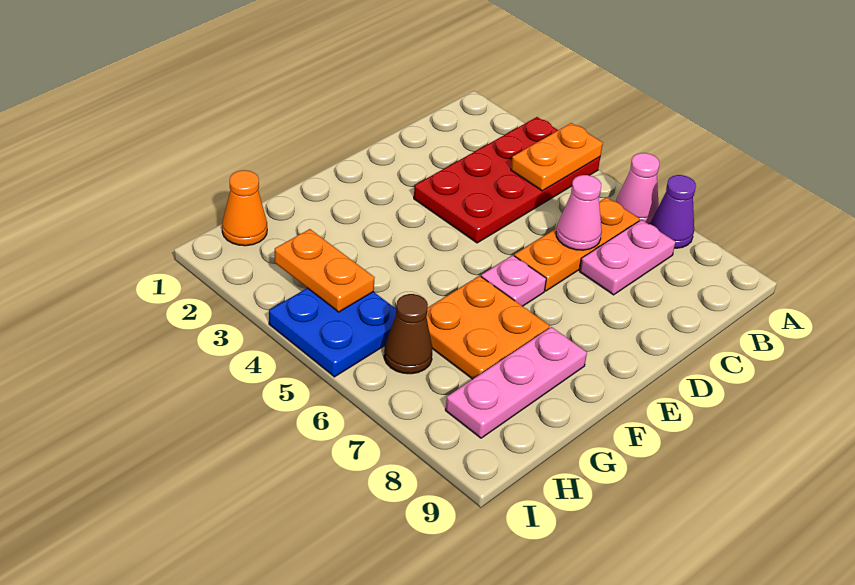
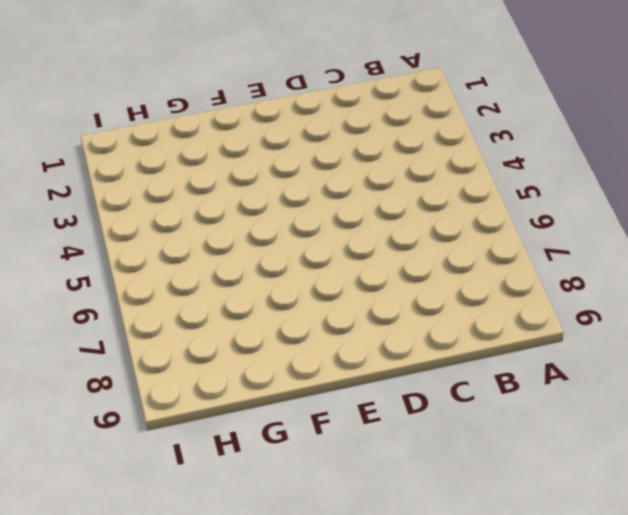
none -> red plate A3:D4 level 1
none -> pink cone A6 level 1
none -> purple cone A7 level 1

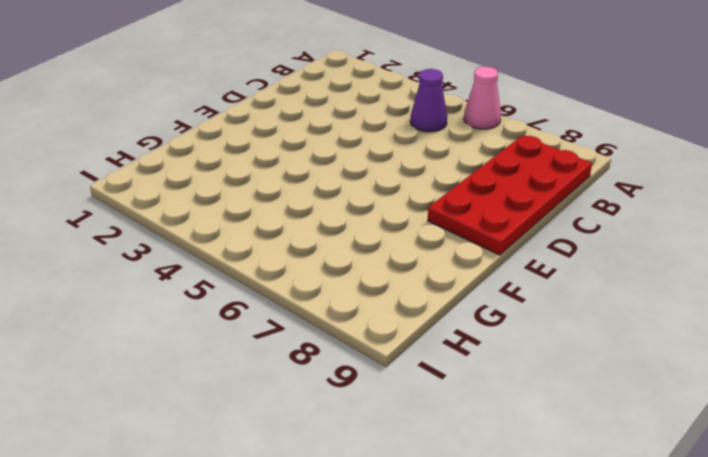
purple cone B5 level 1 -> purple cone A7 level 1
red plate B8:E9 level 1 -> red plate A3:D4 level 1
none -> orange plate B6:D6 level 1
none -> pink plate B7:C7 level 1
none -> pink plate E6 level 1

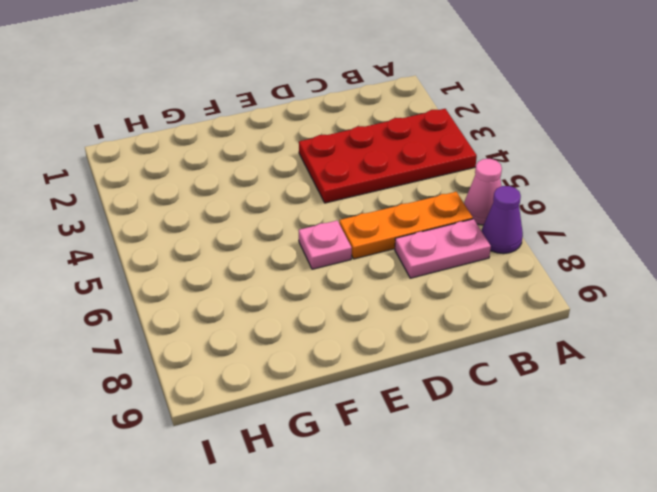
none -> orange plate F6:G7 level 1
none -> pink plate F8:H8 level 1
none -> orange cone H1 level 1

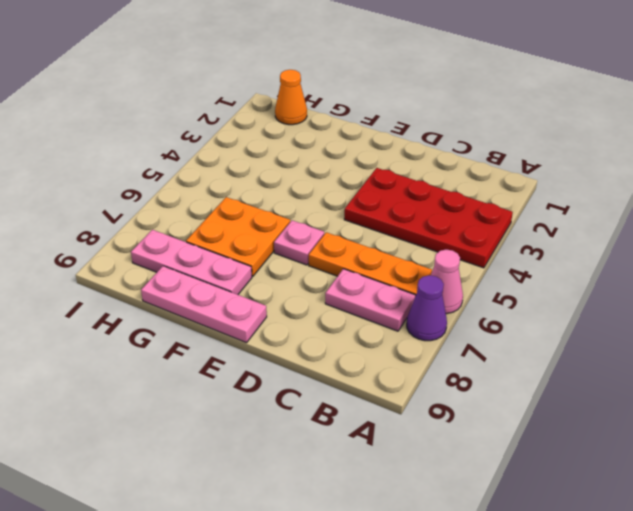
pink plate E9:G9 level 1 -> none
none -> blue plate H4:I5 level 1
none -> brown cone H6 level 1
none -> orange plate A4:B4 level 2

